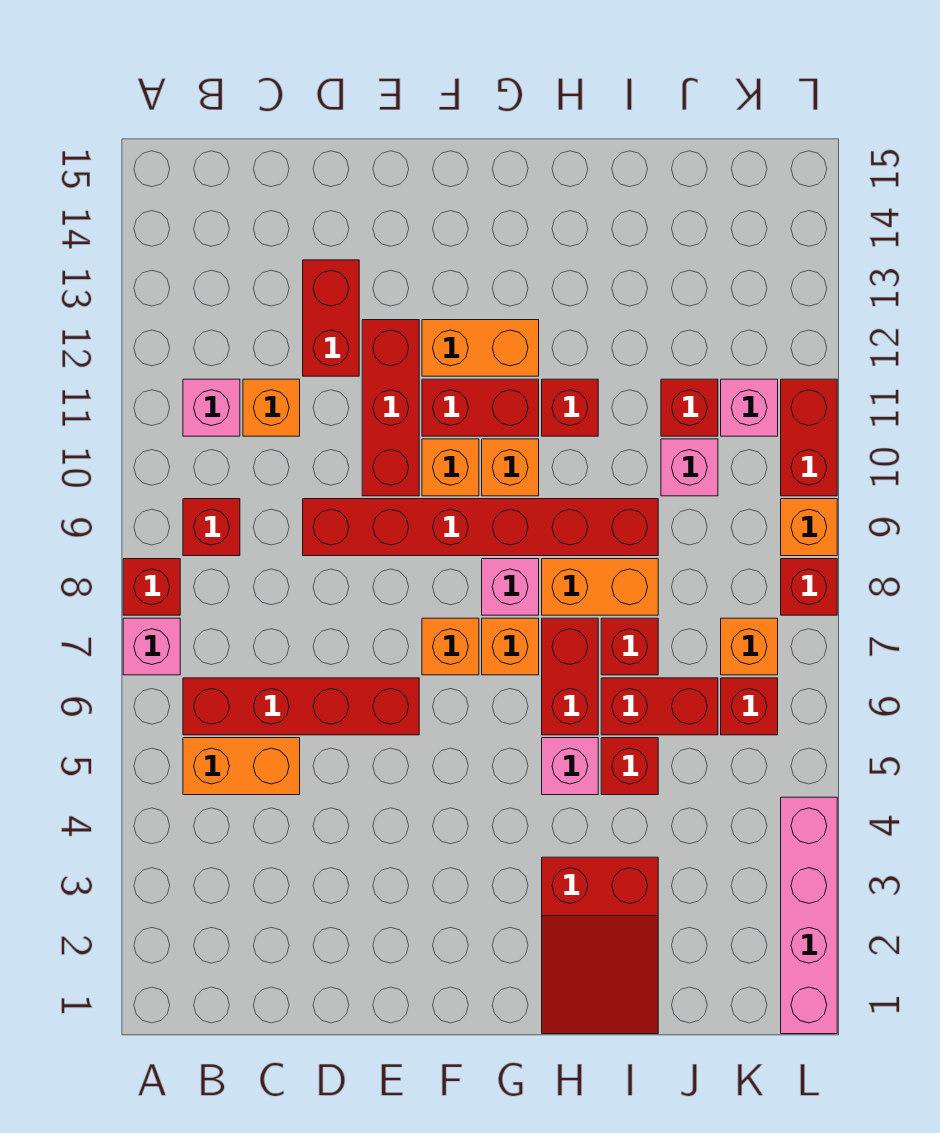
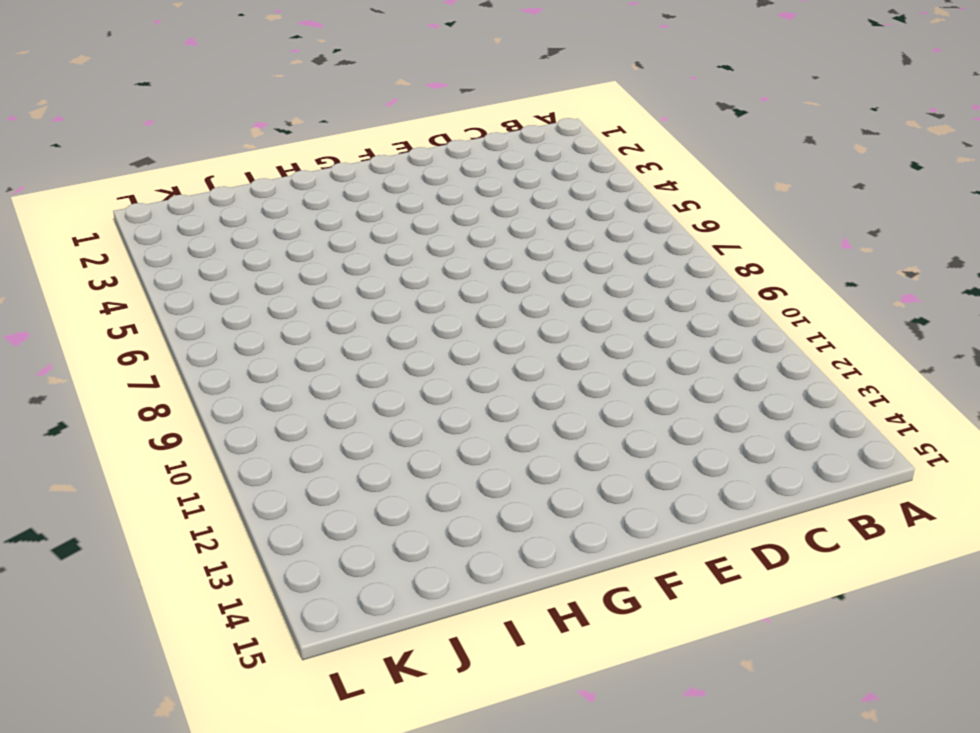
none -> pink brick A7 level 1
none -> red brick A8 level 1
none -> orange brick B5:C5 level 1
none -> red brick B6:E6 level 1

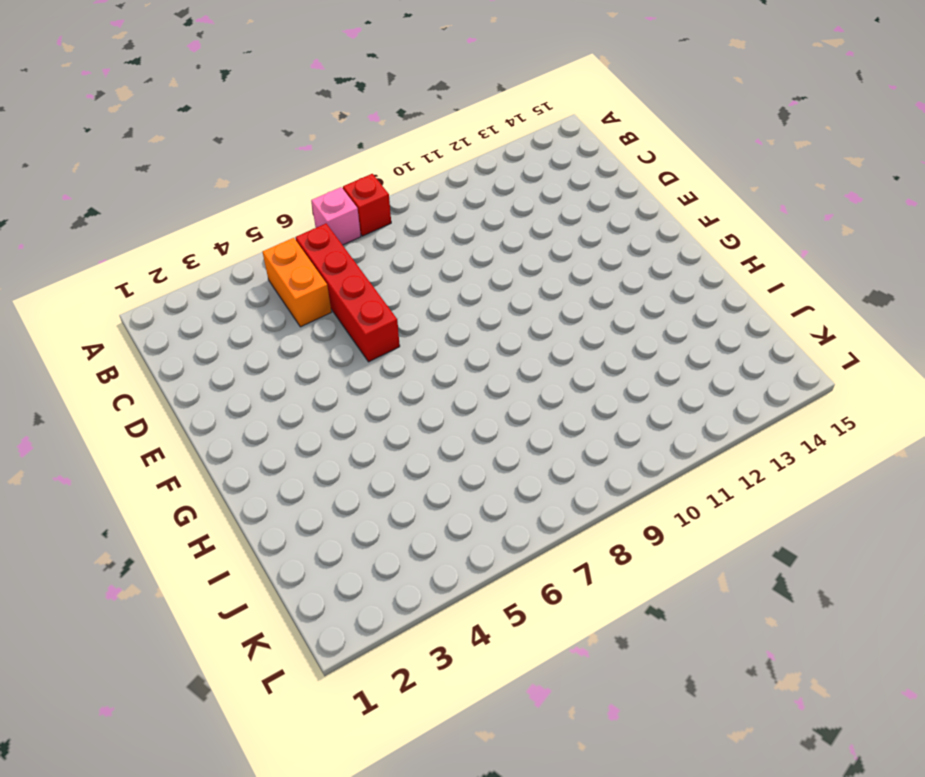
none -> red brick B9 level 1
none -> pink brick B11 level 1
none -> orange brick C11 level 1
none -> red brick D9:I9 level 1

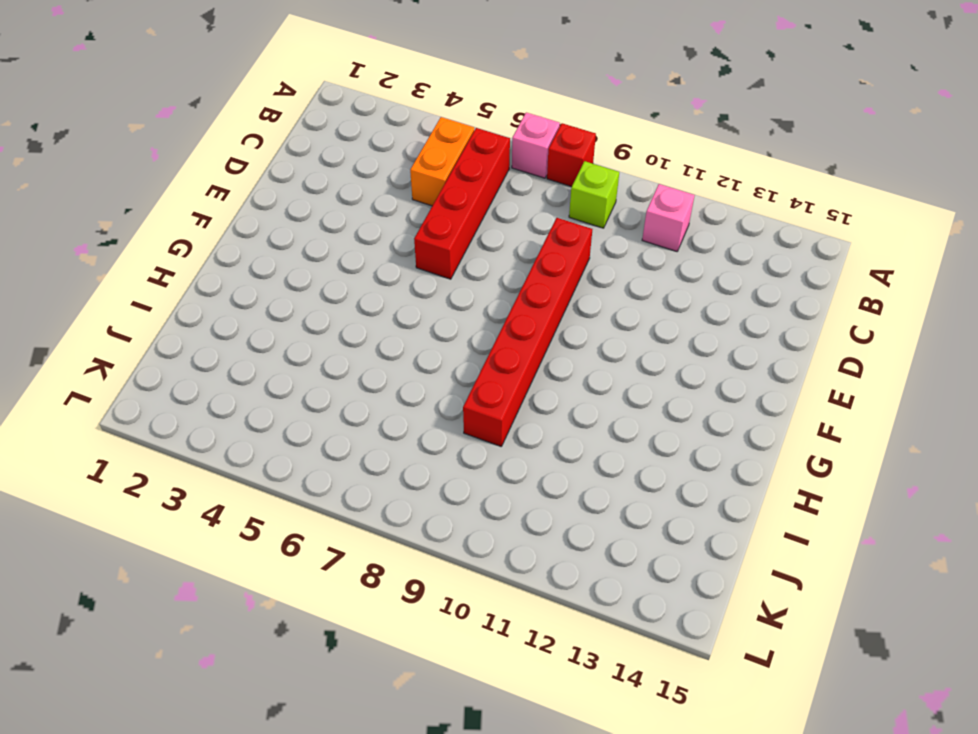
lime brick B9 level 1 -> red brick B9 level 1
none -> orange brick C11 level 1
none -> red brick D12:D13 level 1
none -> red brick E10:E12 level 1
none -> orange brick F7 level 1

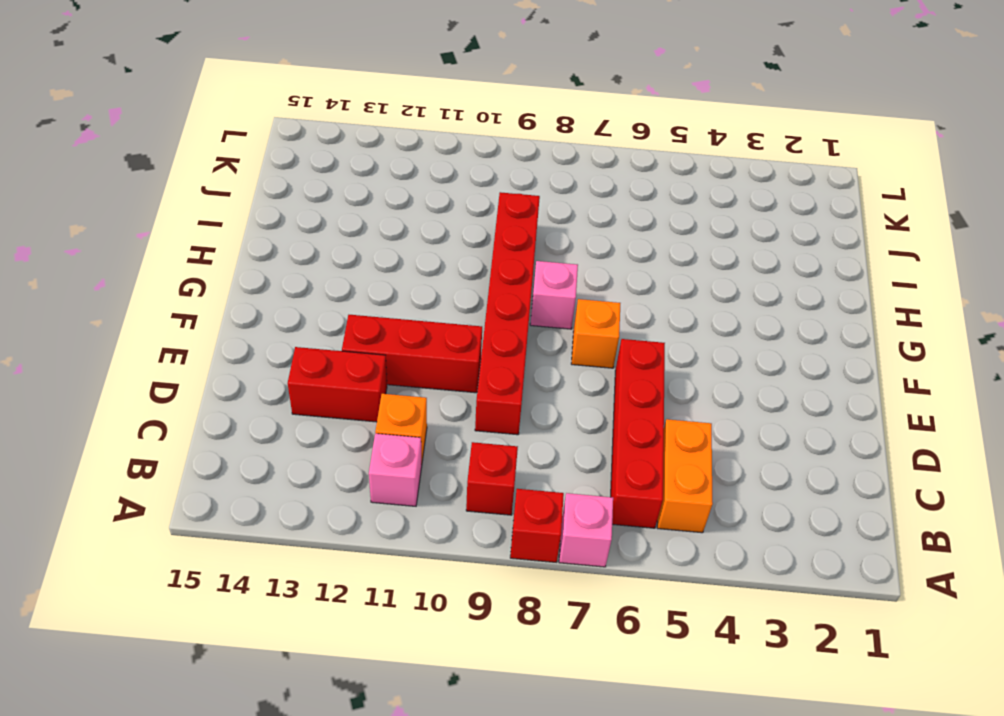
none -> orange brick F10 level 1
none -> red brick F11:G11 level 1
none -> orange brick F12:G12 level 1
none -> orange brick G7 level 1

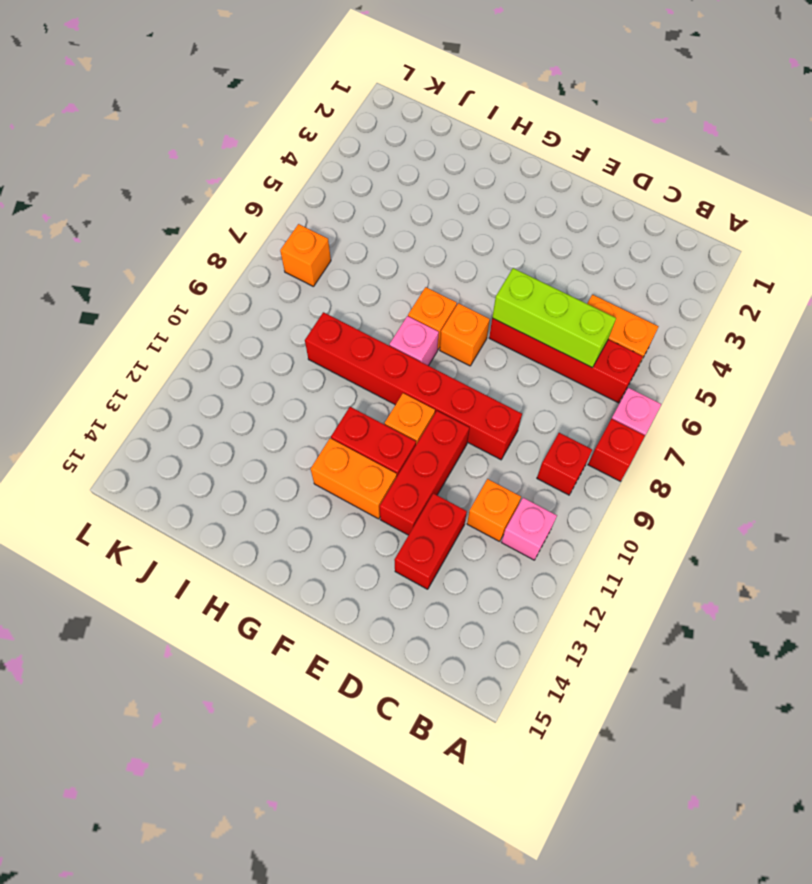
lime brick C6:E6 level 2 -> none
none -> orange brick G10 level 1
none -> red slope H1:I3 level 1 top 3
none -> pink brick H5 level 1
none -> red brick H6:H7 level 1

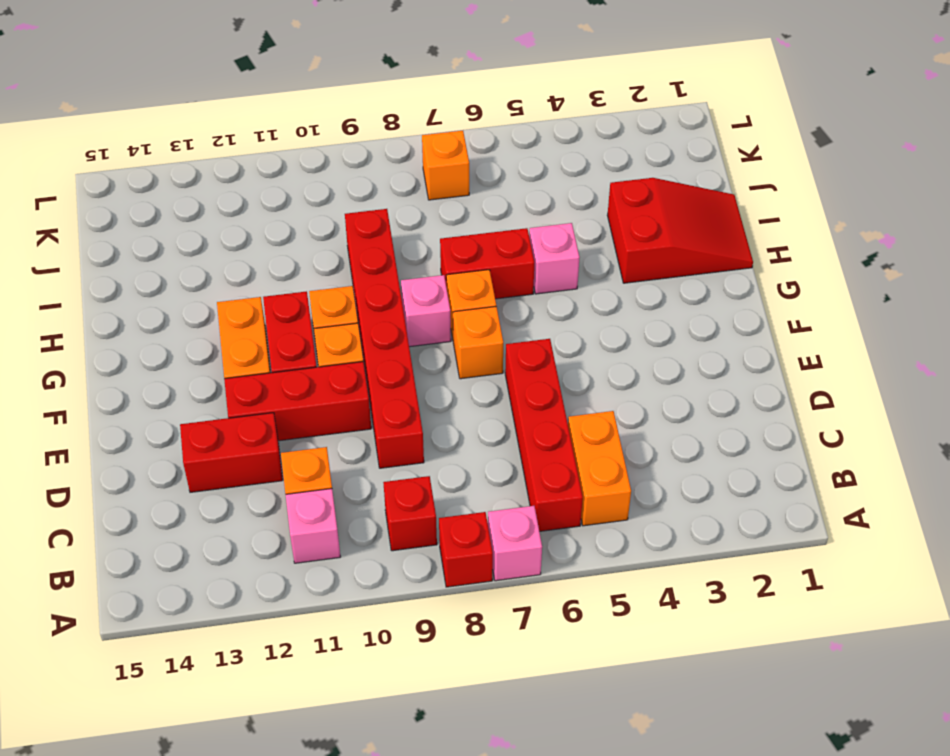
none -> orange brick H8:I8 level 1
none -> red brick H11 level 1
none -> red brick I5 level 1
none -> red brick I6:J6 level 1

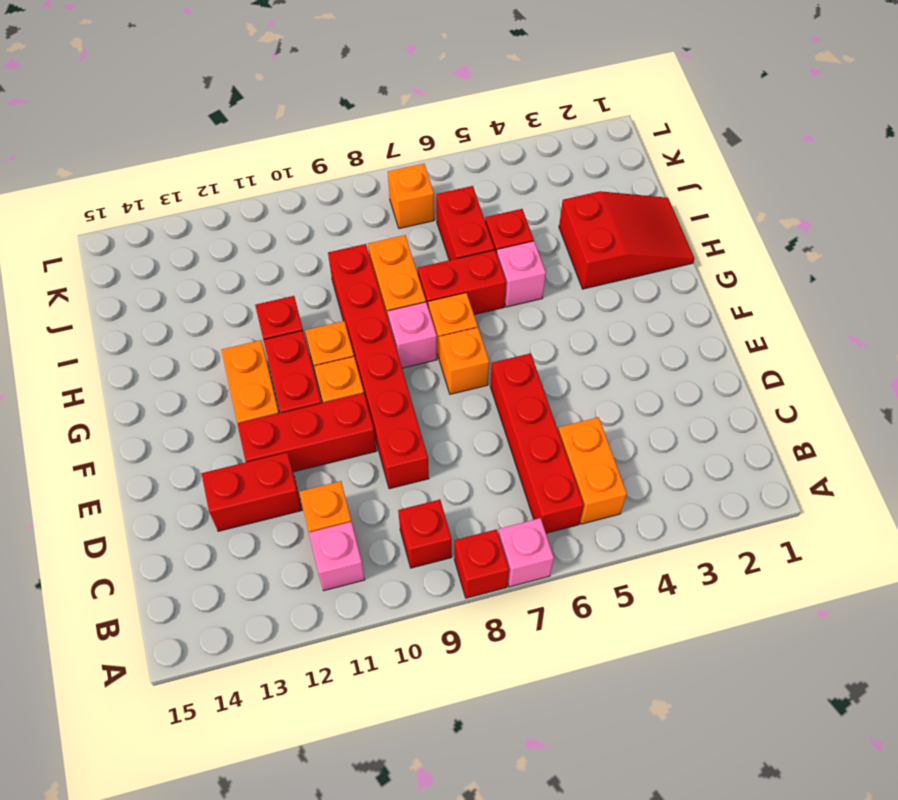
none -> red brick I7 level 1
none -> pink brick J10 level 1
none -> red brick J11 level 1
none -> red brick K6 level 1

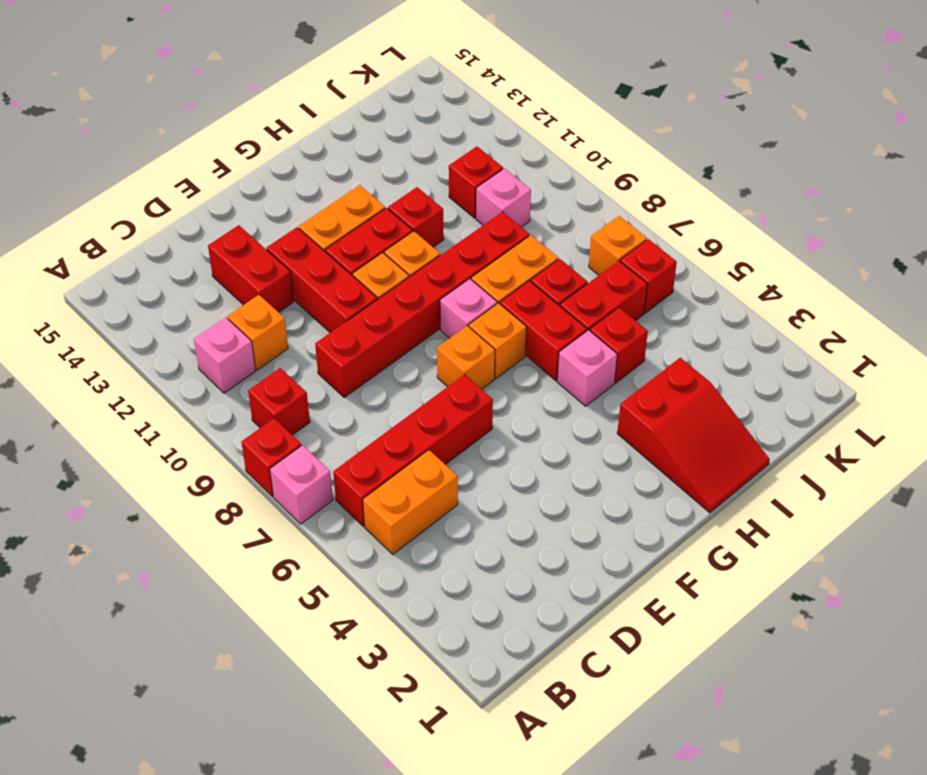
none -> pink brick K11 level 1
none -> pink brick L1:L4 level 1
none -> red brick L8 level 1
none -> orange brick L9 level 1

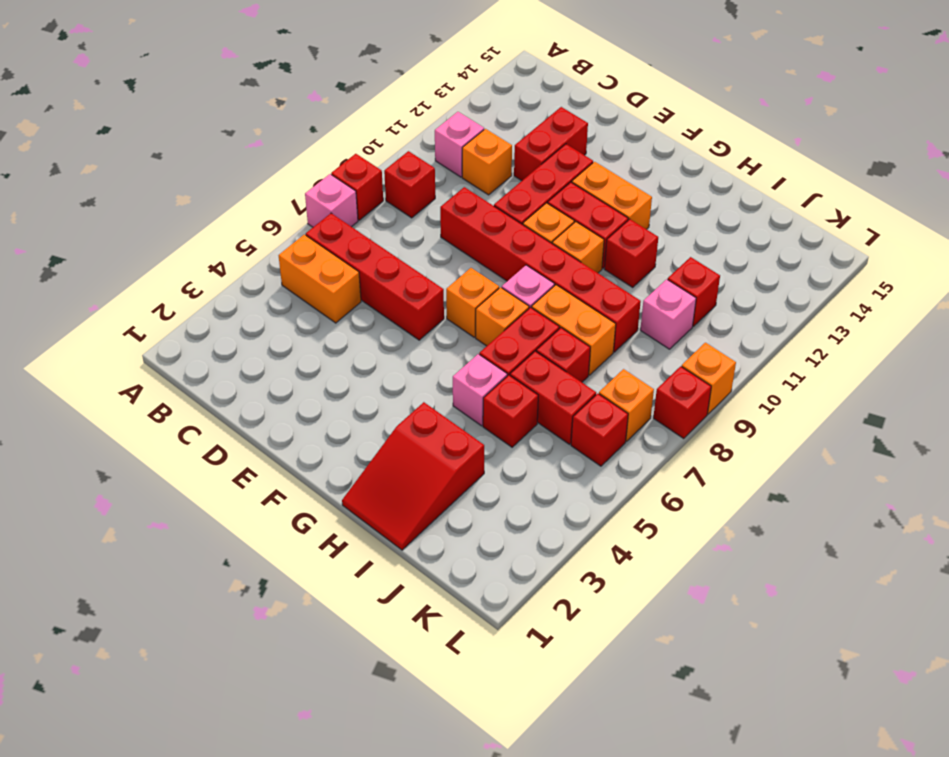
none -> pink brick K11 level 1
none -> pink brick L1:L4 level 1
none -> red brick L10:L11 level 1

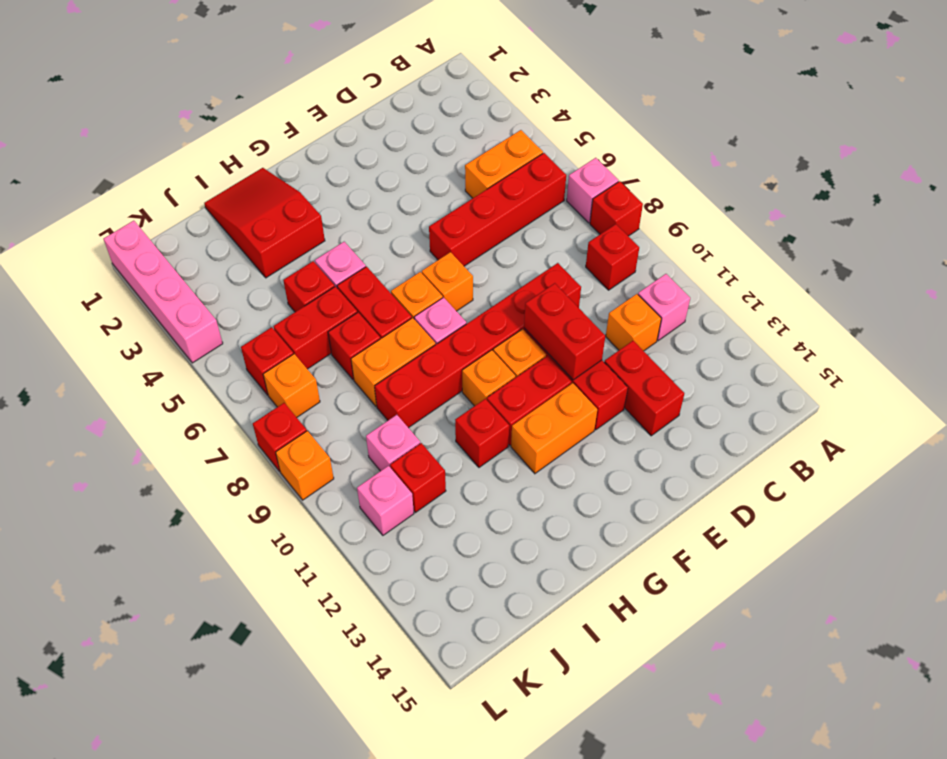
red brick E10:E11 level 2 -> red brick L10:L11 level 1

